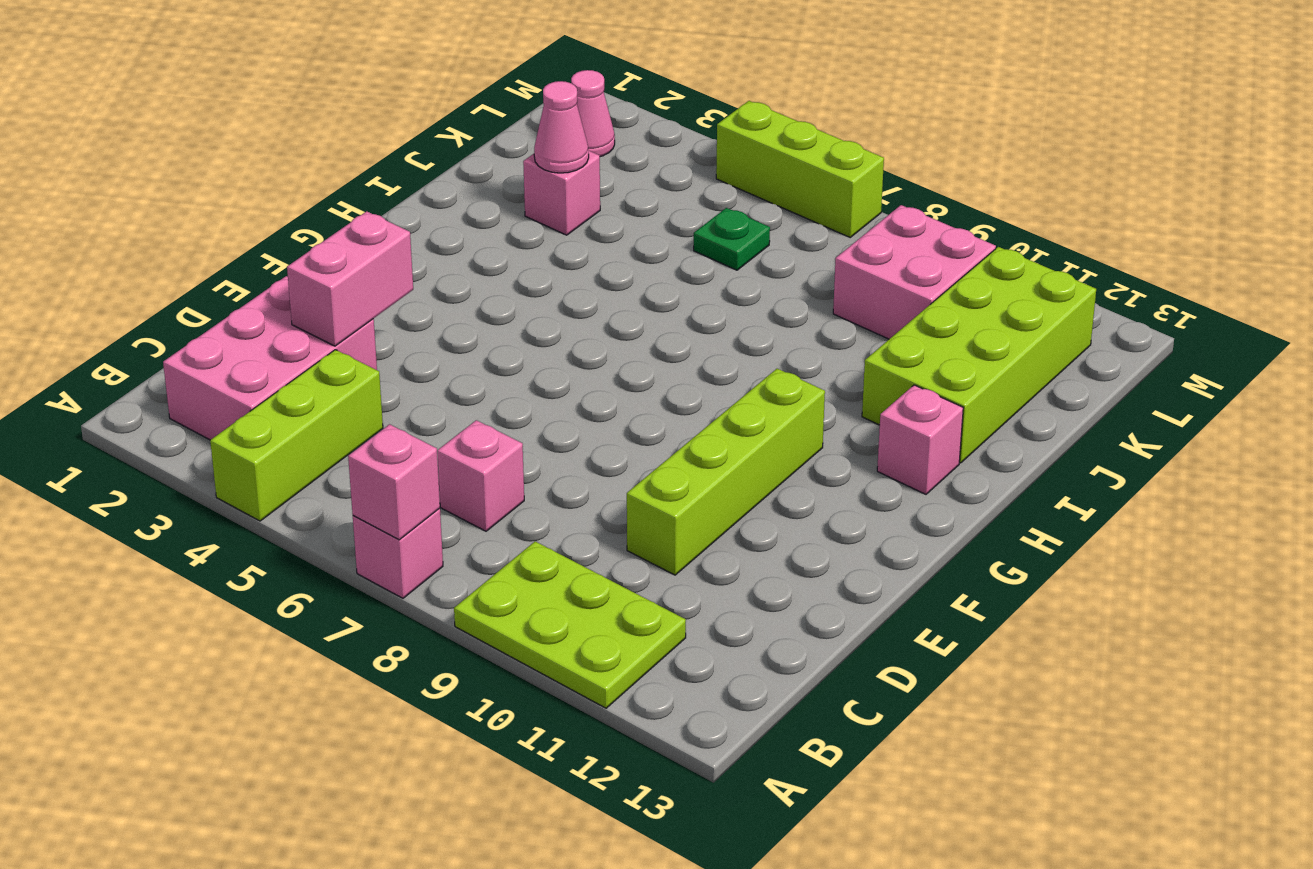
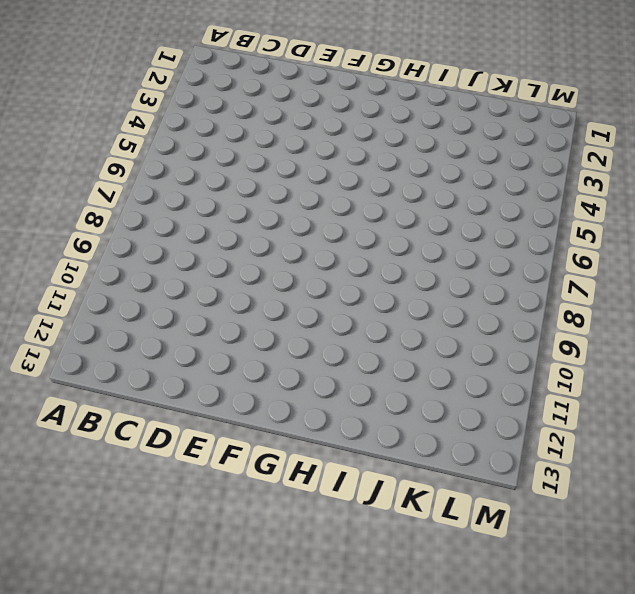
none -> lime brick A4:C4 level 1
none -> pink brick A7 level 1
none -> lime plate A9:B11 level 1

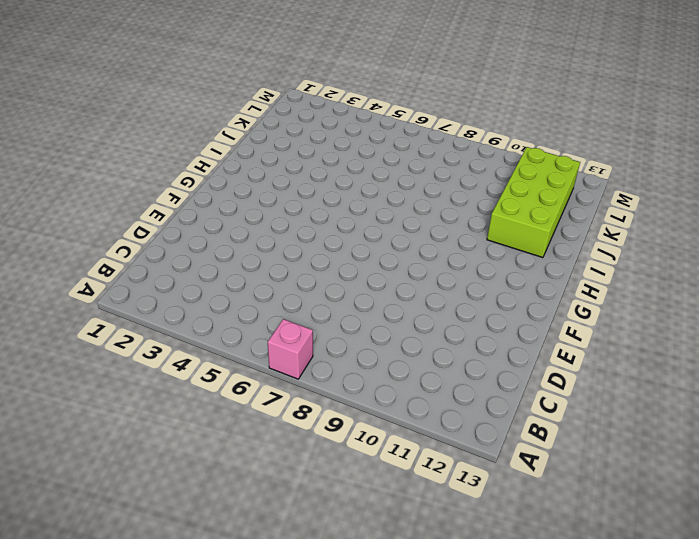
none -> lime brick A4:C4 level 1
none -> lime plate A9:B11 level 1
none -> pink brick B2:D3 level 1

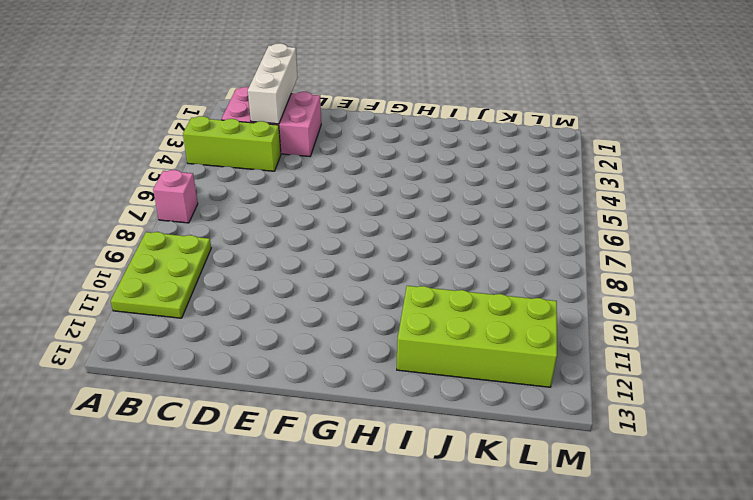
white brick C1:C3 level 2 -> none
none -> pink brick C7 level 1
none -> lime brick D10:G10 level 1
none -> pink brick H12 level 1

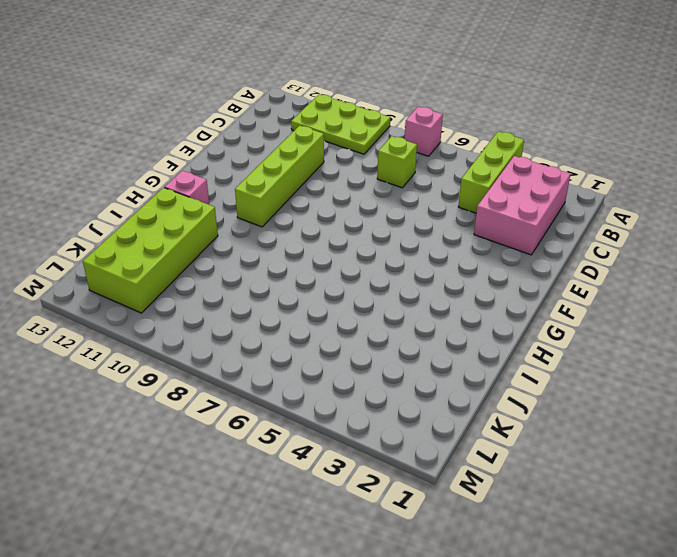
lime brick C7 level 1 -> pink brick C7 level 1
none -> pink brick J3 level 1
none -> green plate K6 level 1
none -> pink brick K9:L10 level 1

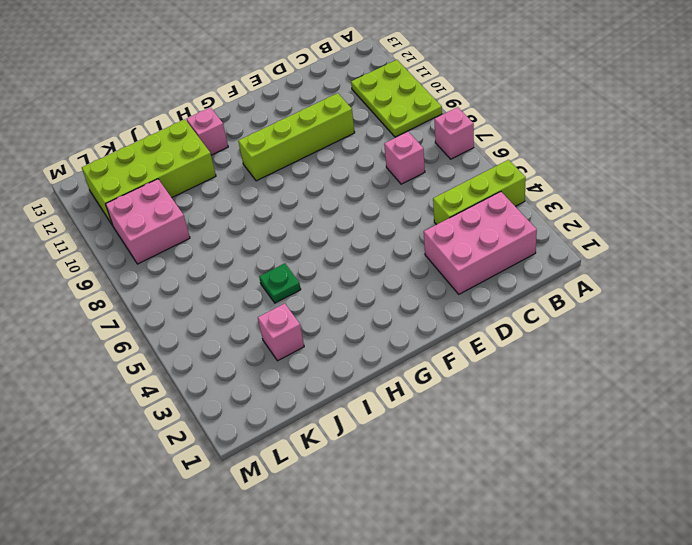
green plate I5 level 1 -> green plate K6 level 1
none -> pink cone L2 level 1
none -> lime brick M5:M7 level 1
none -> pink brick A7 level 2

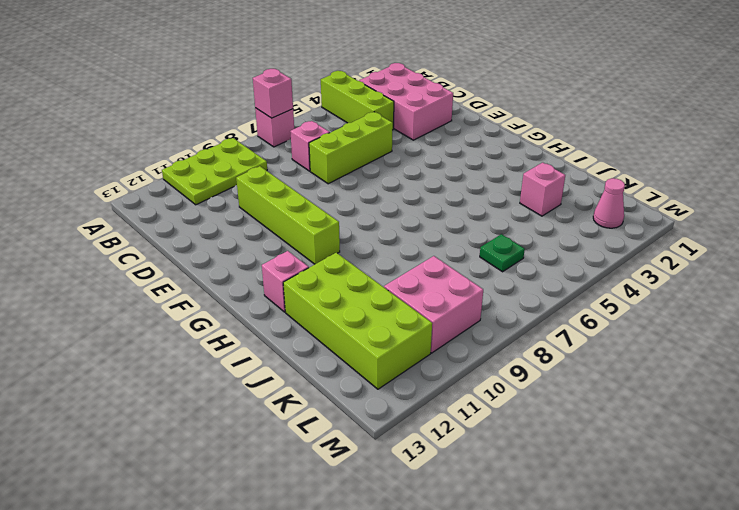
lime brick D5:D7 level 1 -> lime brick M5:M7 level 1
none -> pink brick D3:E3 level 2
none -> pink cone J3 level 2

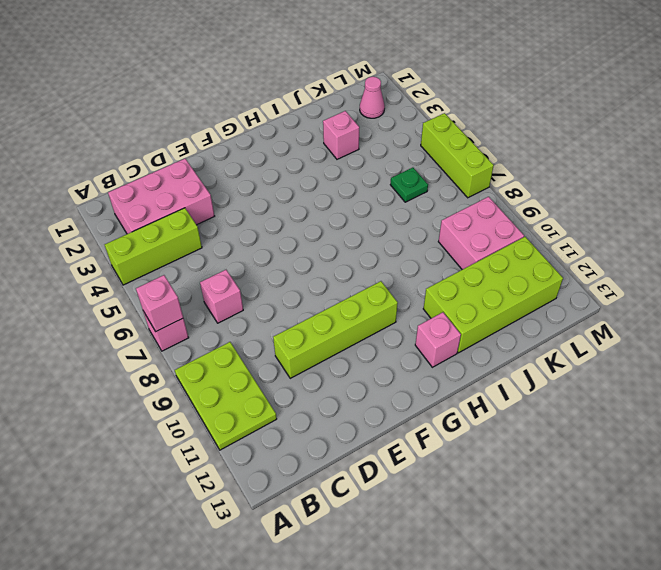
none -> pink brick D3:E3 level 2
none -> pink cone J3 level 2

